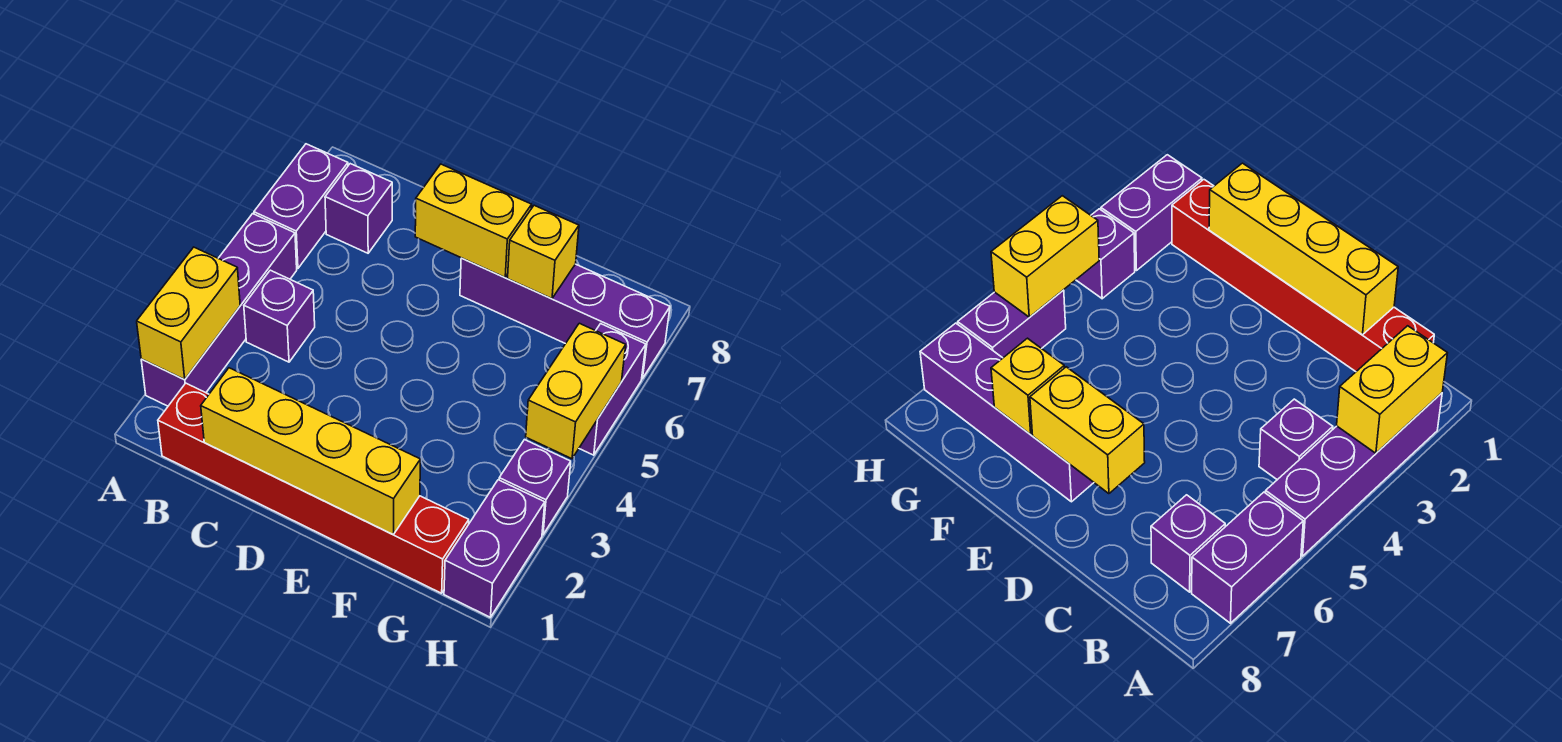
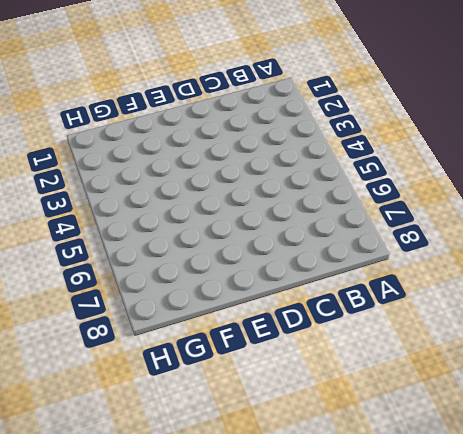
none -> purple brick A2:A5 level 1
none -> purple brick A6:A7 level 1
none -> red brick B1:G1 level 1

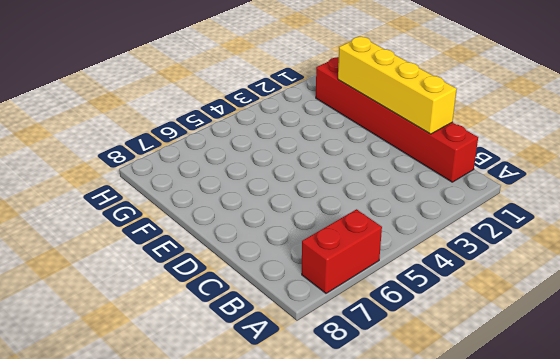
red brick A6:A7 level 1 -> purple brick A6:A7 level 1
none -> purple brick A2:A5 level 1
none -> purple brick B4 level 1
none -> purple brick B7 level 1

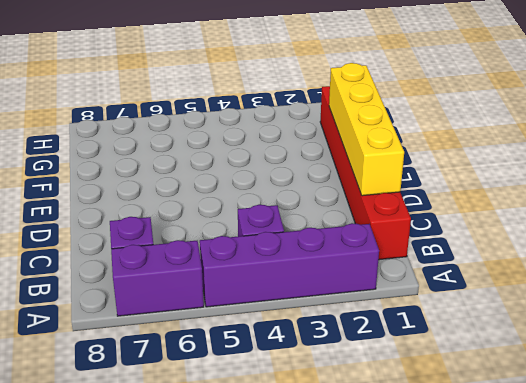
none -> purple brick E7:H7 level 1
none -> purple brick H1:H2 level 1
none -> purple brick H3 level 1

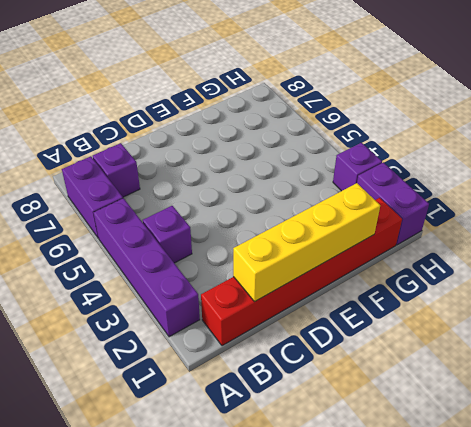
none -> purple brick E7:H7 level 1
none -> purple brick H5:H6 level 1
none -> yellow brick A2:A3 level 2

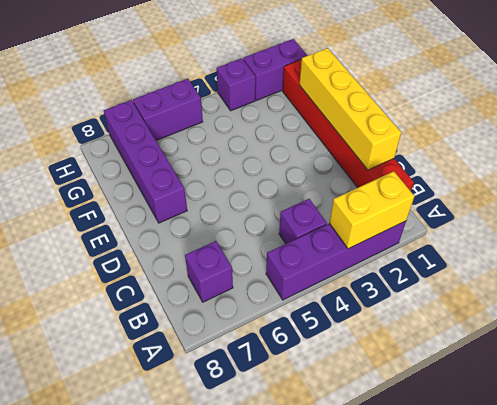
none -> purple brick A6:A7 level 1
none -> yellow brick D7:E7 level 2
none -> yellow brick F7 level 2

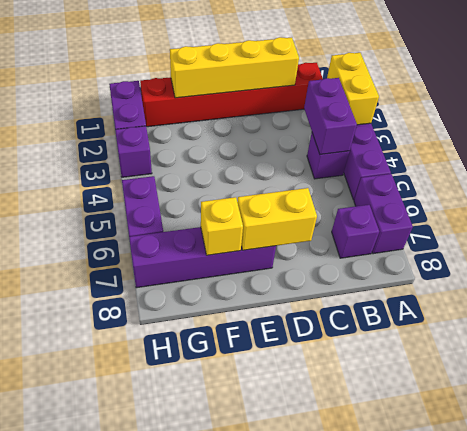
purple brick B3:B4 level 2 -> none
none -> yellow brick H4:H5 level 2

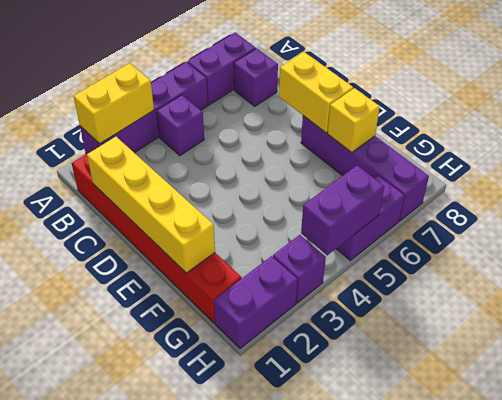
purple brick H4:H5 level 2 -> yellow brick H4:H5 level 2

